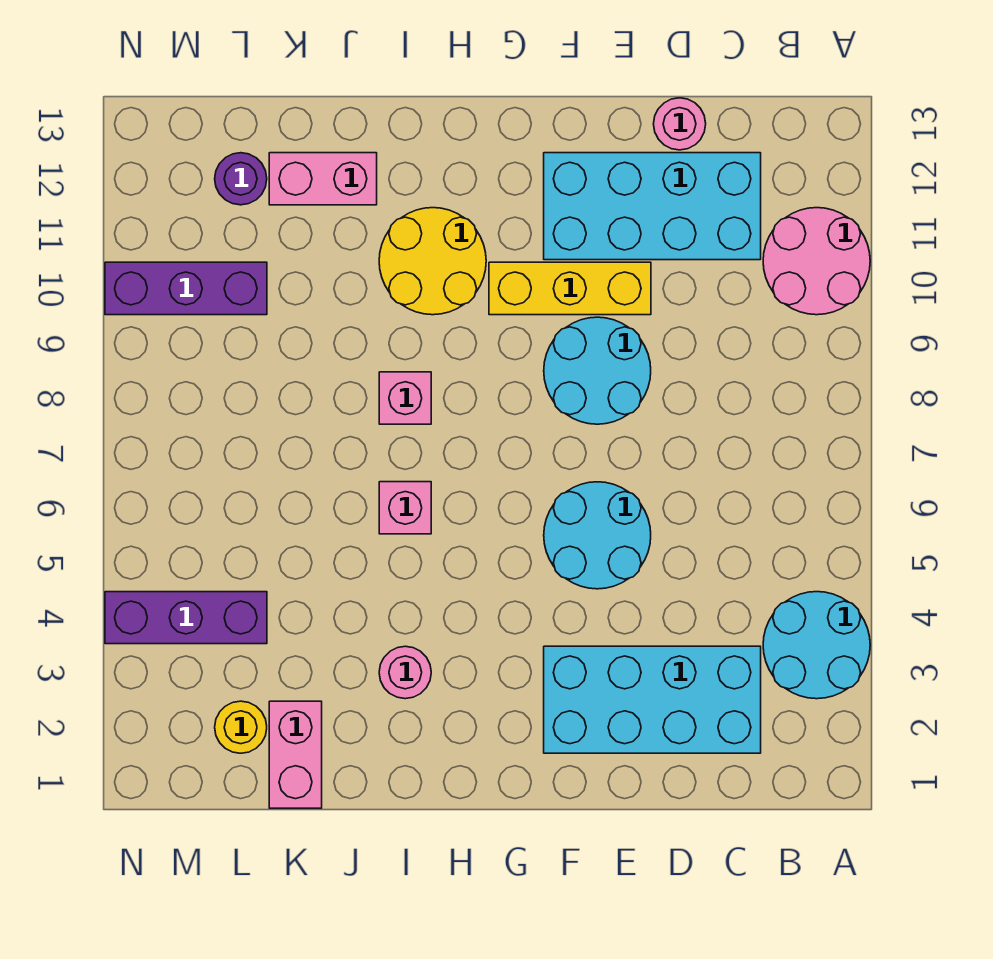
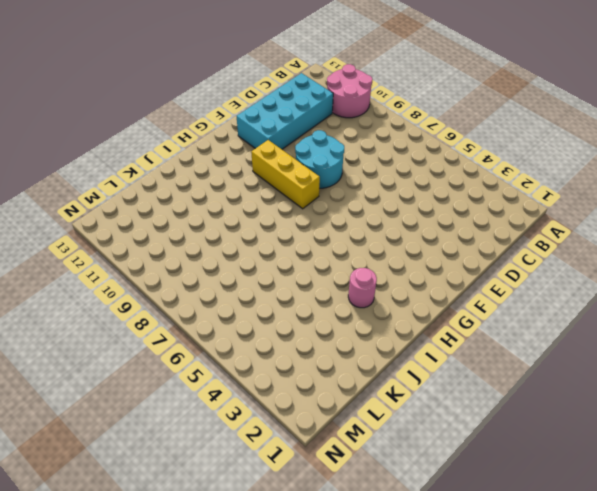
yellow brick G8:G10 level 1 -> yellow brick E10:G10 level 1
none -> cyan round brick A3:B4 level 1
none -> cyan brick C2:F3 level 1
none -> pink round brick D13 level 1

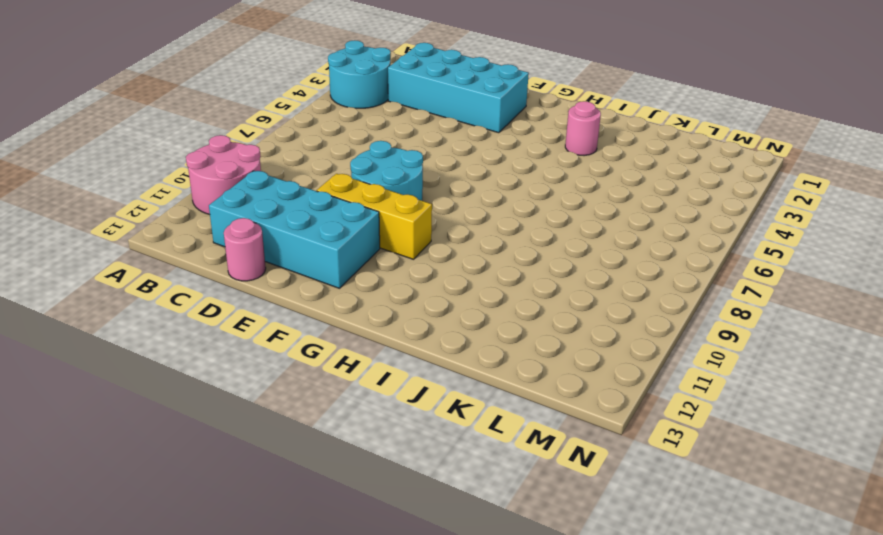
none -> cyan round brick E5:F6 level 1
none -> yellow round brick H10:I11 level 1
none -> pink brick I6 level 1

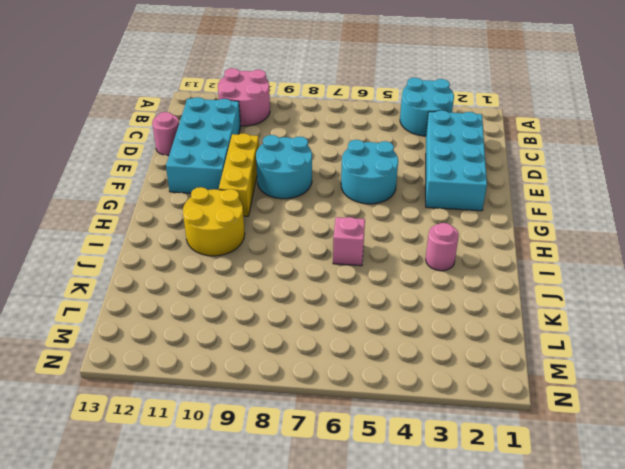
none -> pink brick I8 level 1
none -> pink brick J12:K12 level 1
none -> pink brick K1:K2 level 1

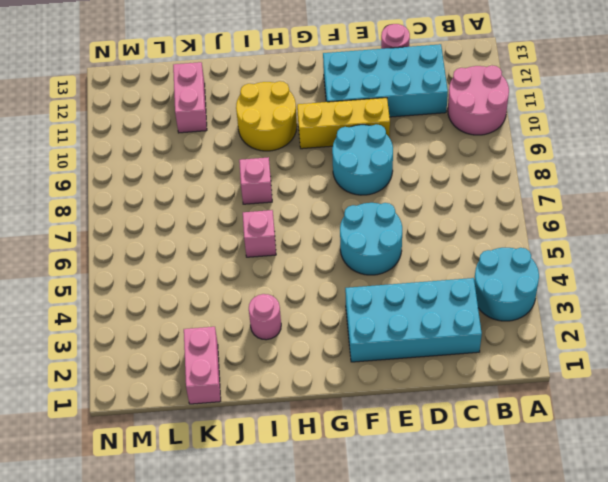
pink brick K11:K12 level 1 -> pink brick J12:K12 level 1
none -> yellow round brick L2 level 1
none -> purple brick L4:N4 level 1
none -> purple brick L10:N10 level 1

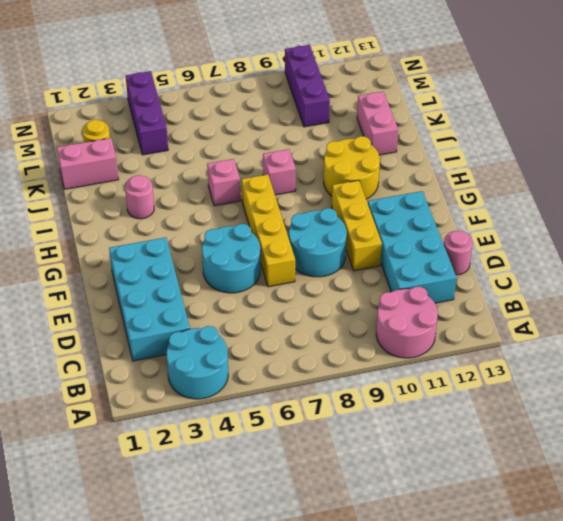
yellow brick E7:H7 level 1 -> none
none -> purple round brick L12 level 1

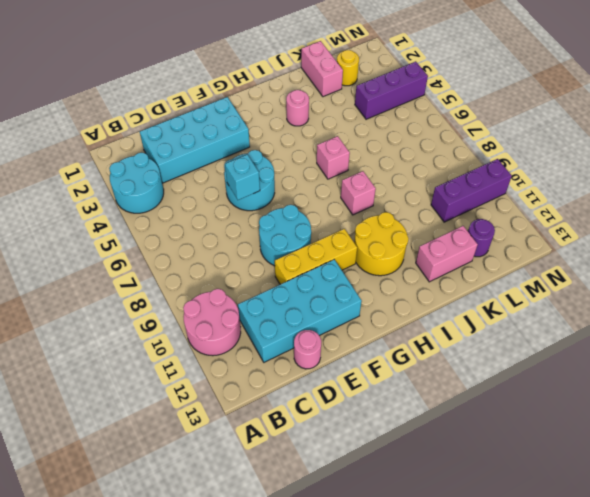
cyan brick E6 level 2 -> none

